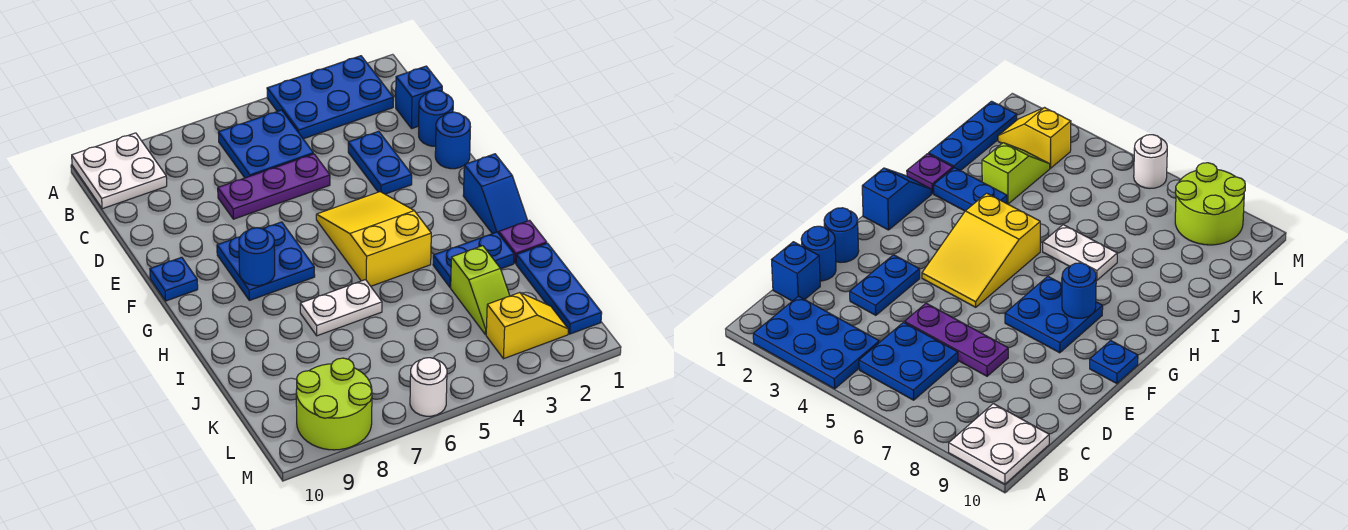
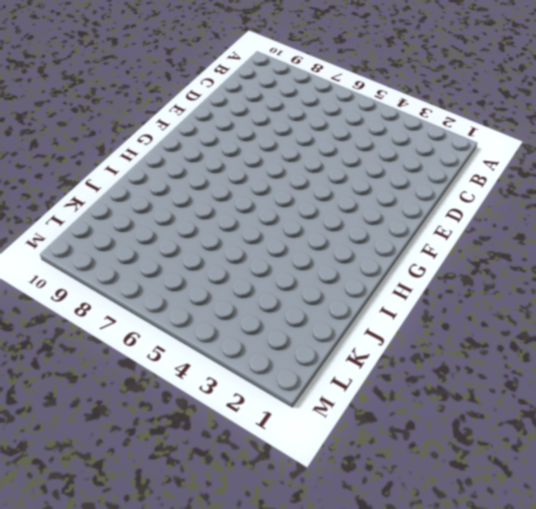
none -> blue plate A2:B4 level 1
none -> white plate A9:B10 level 1
none -> blue plate B5:C6 level 1

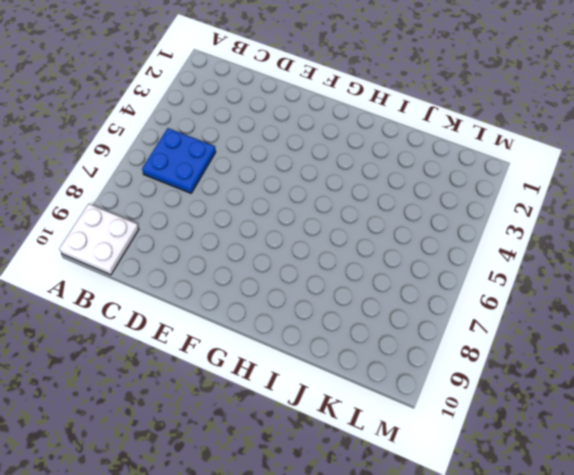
none -> blue plate A2:B4 level 1
none -> blue brick C1 level 1
none -> blue round brick D1 level 1

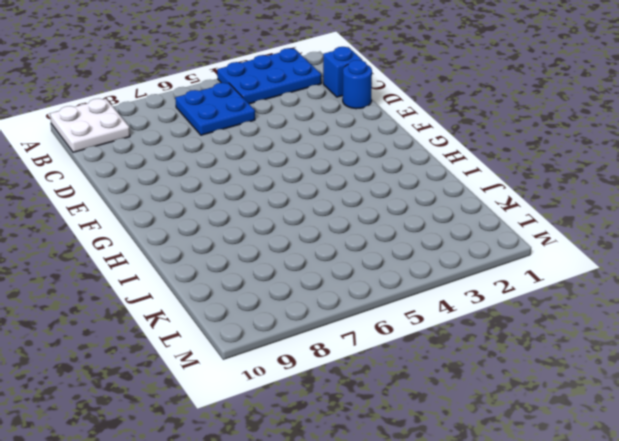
none -> blue plate D3:E3 level 1
none -> purple plate D5:D7 level 1
none -> blue round brick E1 level 1

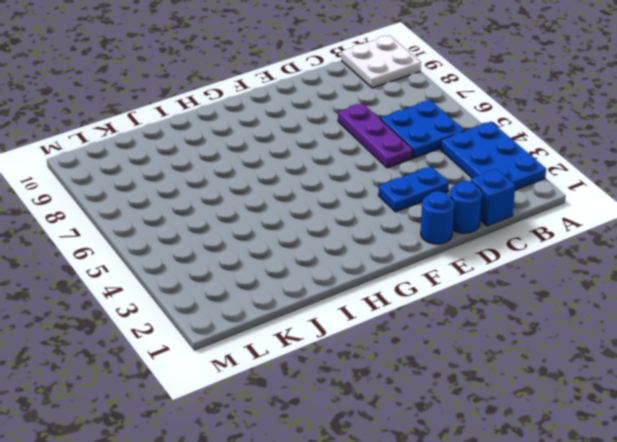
none -> yellow slope F4:H5 level 1 top H
none -> blue plate F7:G8 level 1
none -> blue plate F10 level 1

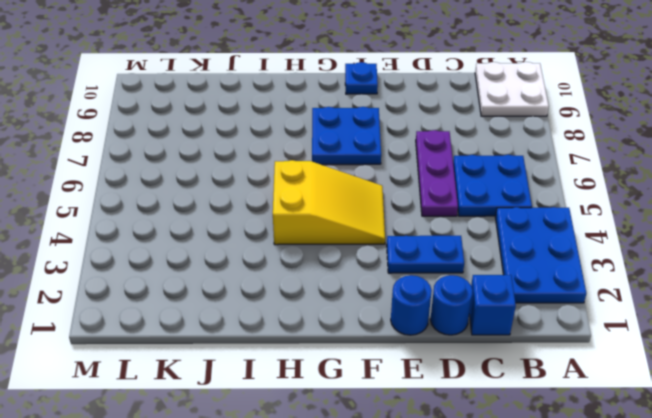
none -> blue slope G1:H1 level 1 top G
none -> purple plate I1 level 1
none -> blue plate I2:I3 level 1

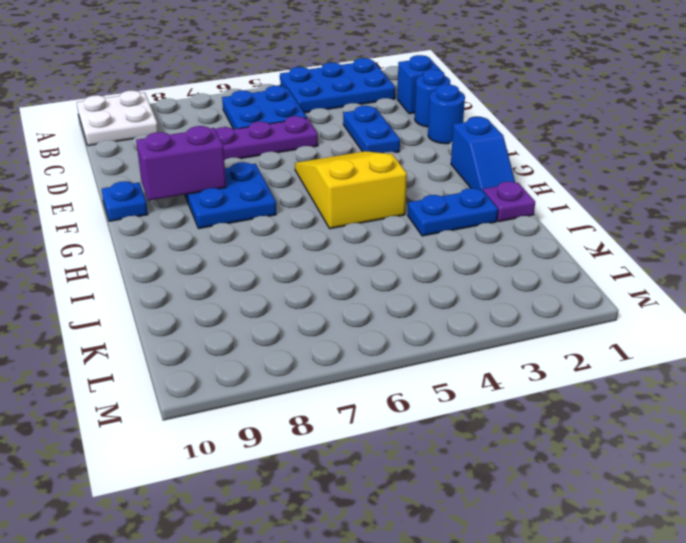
purple brick F8:F9 level 2 -> none
none -> white plate I6:I7 level 1
none -> blue plate J1:L1 level 1
none -> lime slope J3:K3 level 1 top J

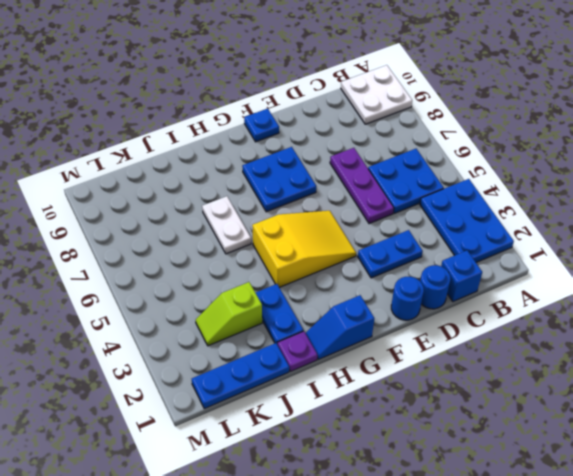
none -> yellow slope L2:L3 level 1 top 3
none -> lime round brick L8:M9 level 1
none -> white round brick M6 level 1

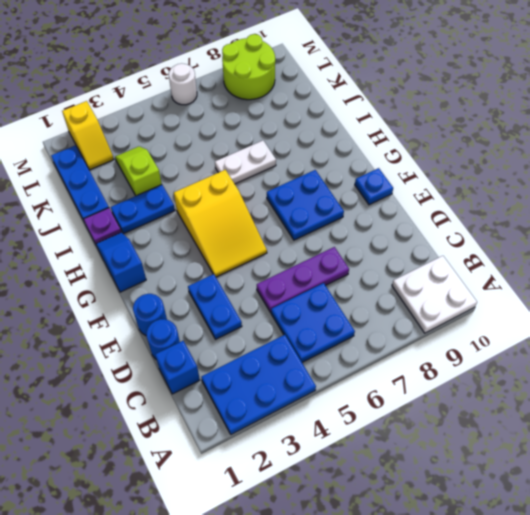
yellow slope L2:M2 level 1 top M -> yellow slope L2:L3 level 1 top 3
none -> blue round brick G8 level 2

